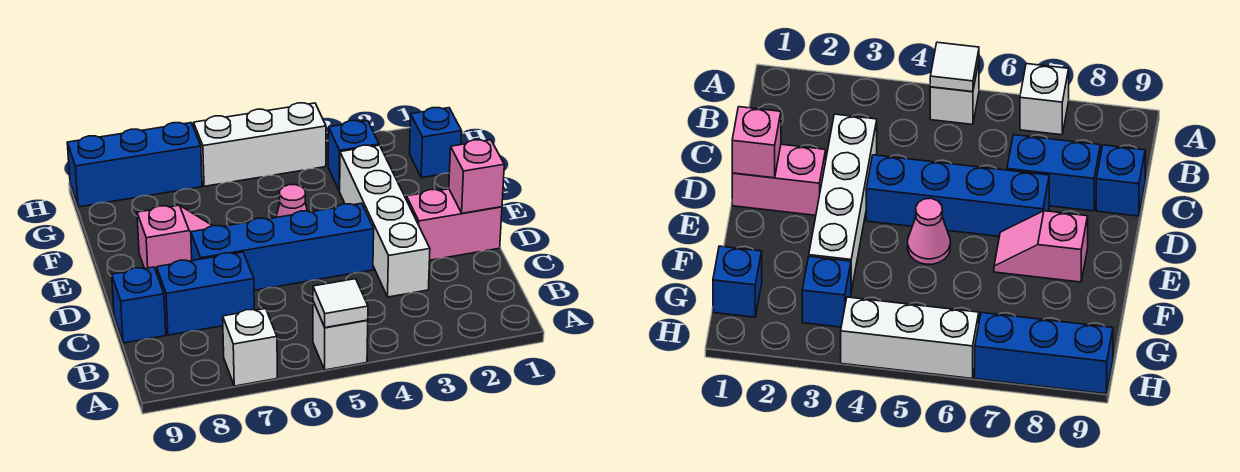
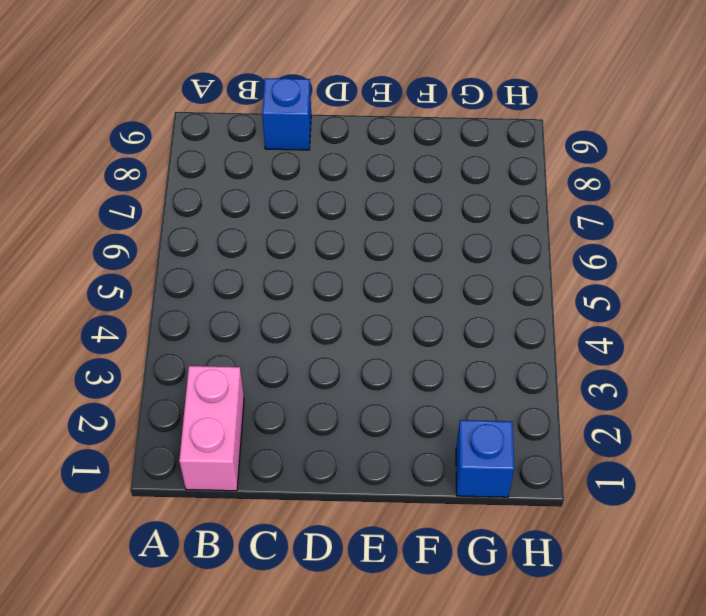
pink brick B1:B2 level 1 -> pink brick D1:D2 level 1
none -> white brick A5 level 1
none -> white brick A7 level 1
none -> white brick C3:F3 level 1

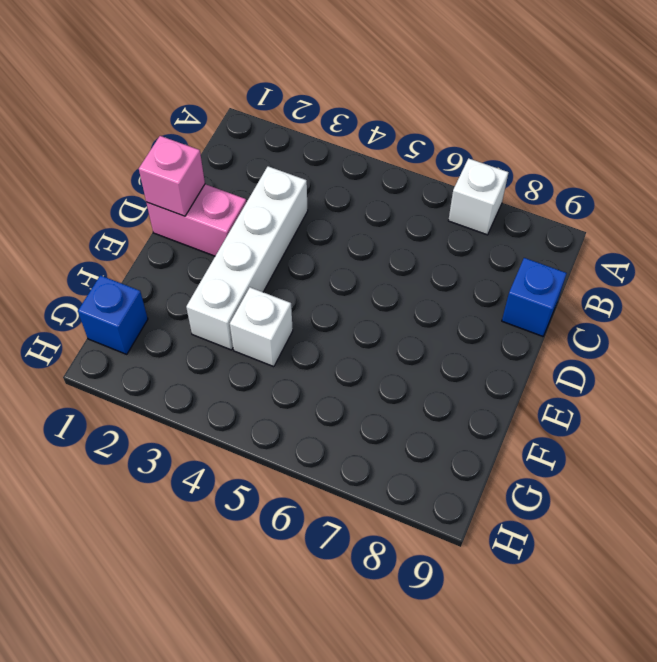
white brick F4 level 1 -> white brick A5 level 1
none -> blue brick C7:C8 level 1
none -> blue brick D4:D7 level 1
none -> pink cone E5 level 1

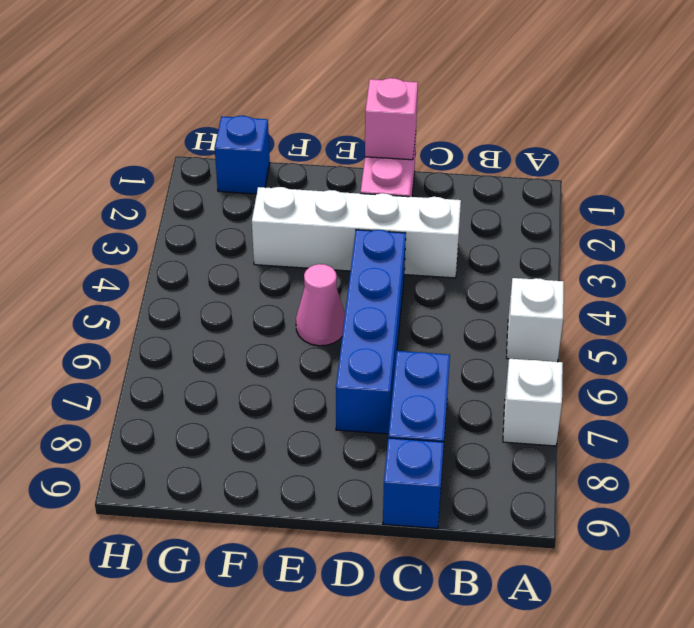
none -> pink slope E7:E8 level 1 top 8
none -> blue brick G3 level 1
none -> white brick H4:H6 level 1

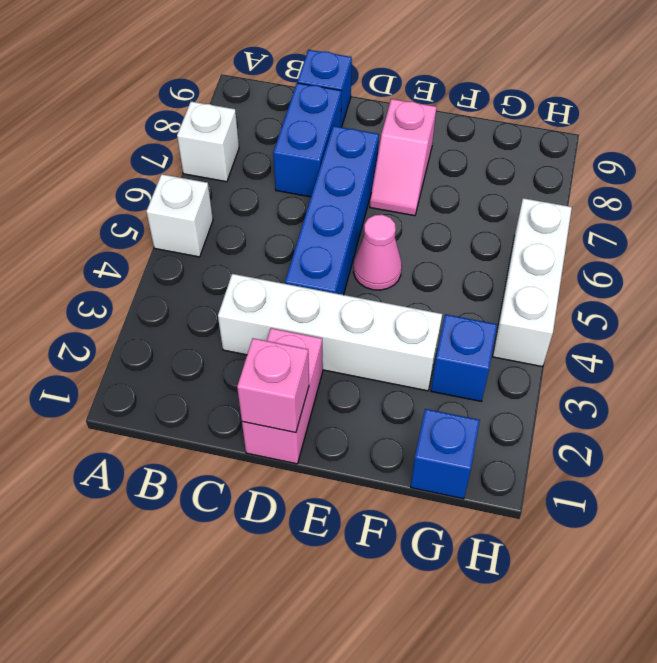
none -> blue brick H7:H9 level 1
none -> white tile A5 level 2

